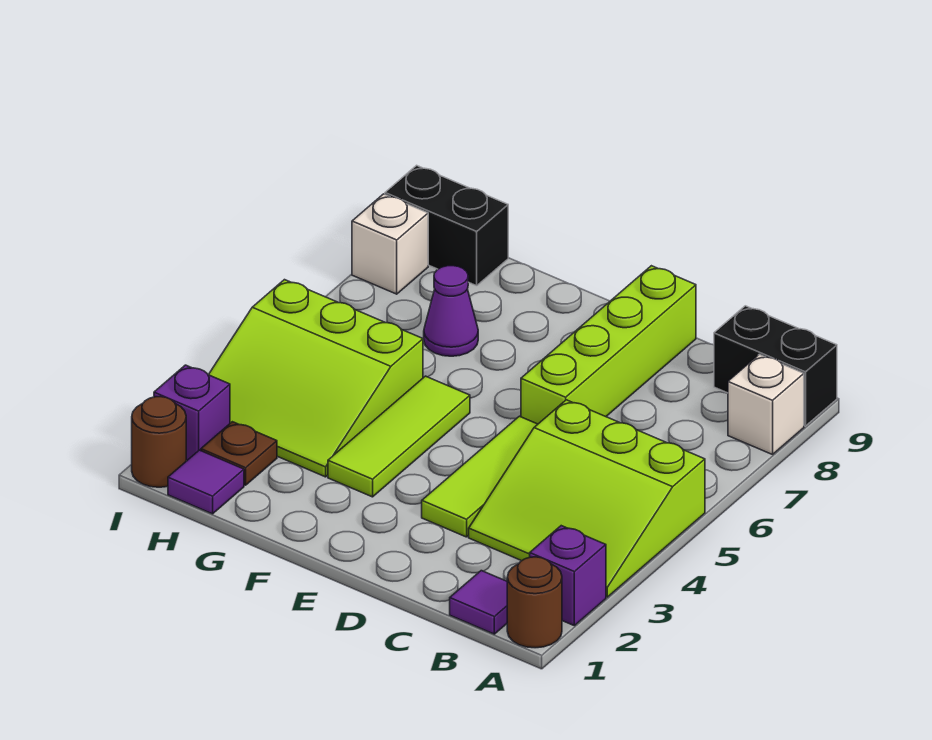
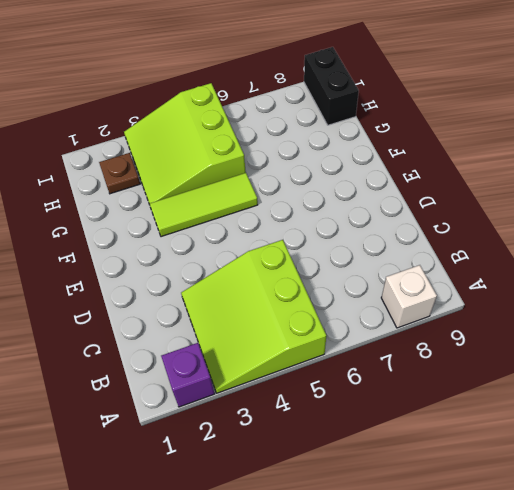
none -> brown round brick A1 level 1
none -> black brick A9:B9 level 1
none -> purple tile B1 level 1

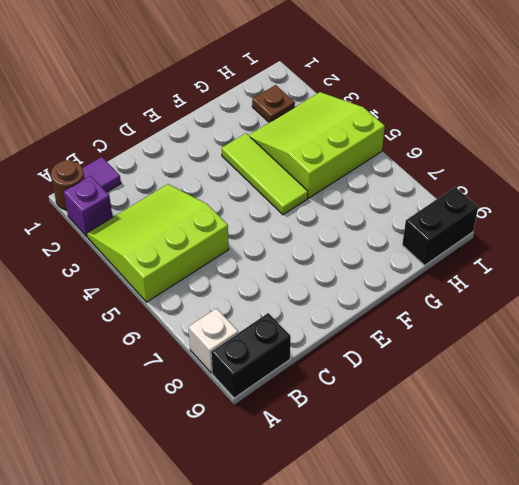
none -> lime tile D3:D5 level 1
none -> lime brick D6:D9 level 1
none -> purple cone G7 level 1

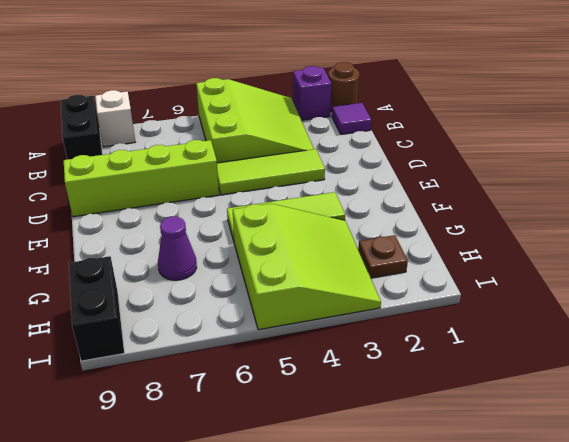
none -> purple tile H1 level 1
none -> brown round brick I1 level 1
none -> purple brick I2 level 1

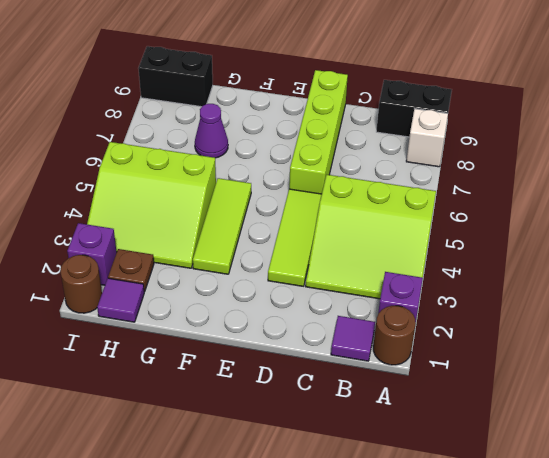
none -> white brick I8 level 1

